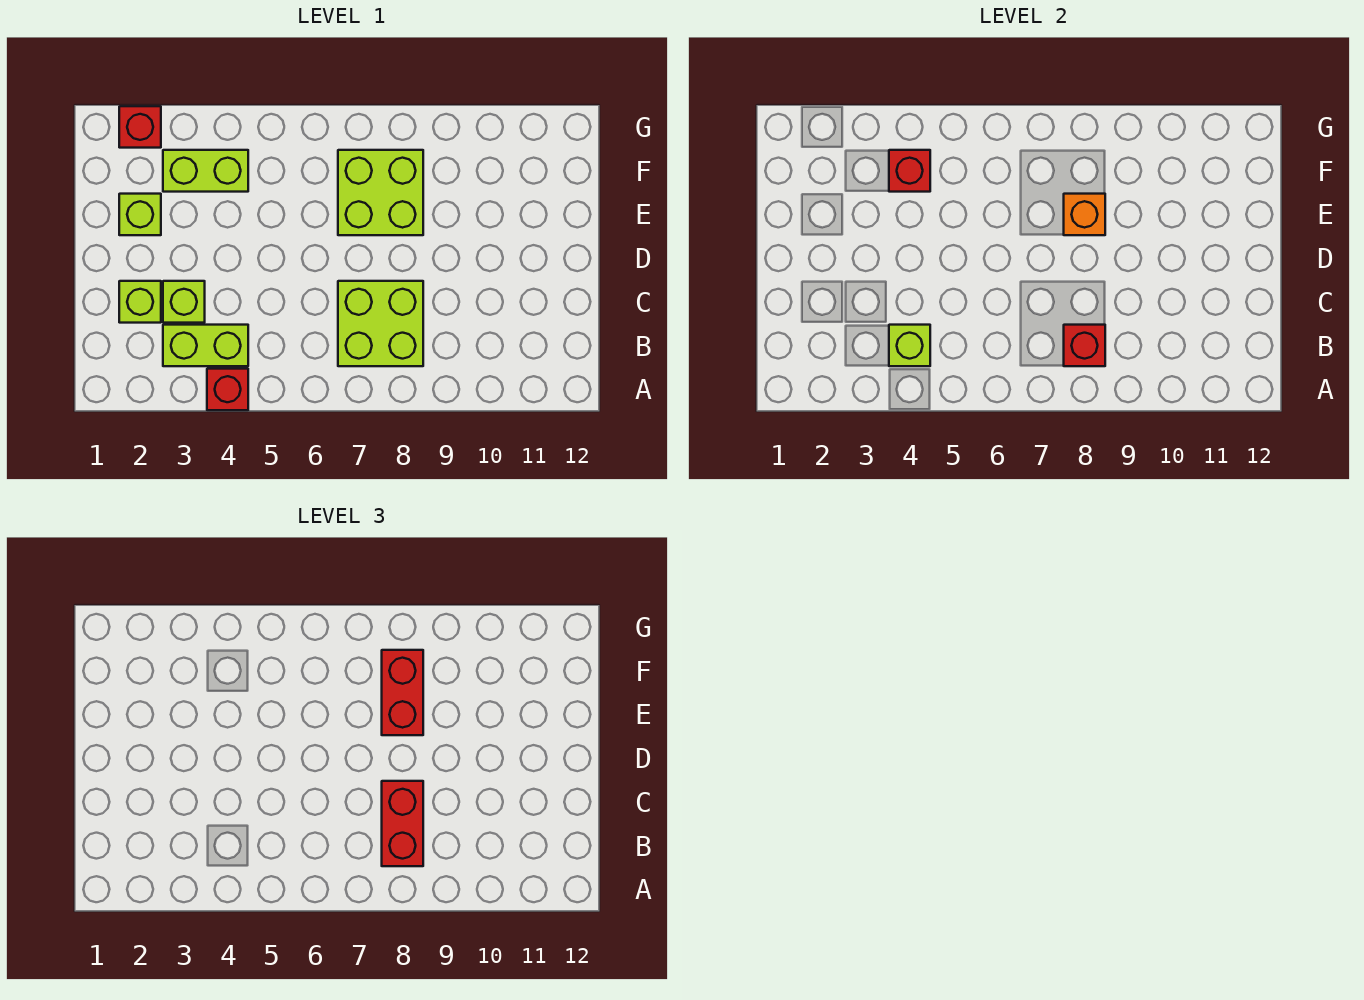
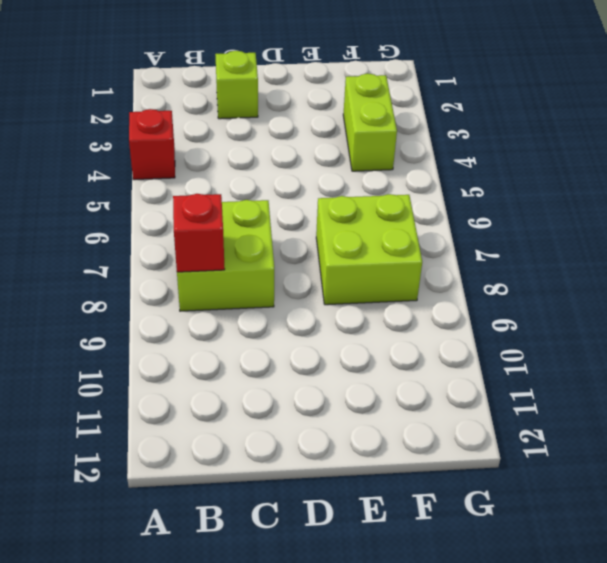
none -> lime brick B3:B4 level 1
none -> lime brick C3 level 1
none -> lime brick E2 level 1

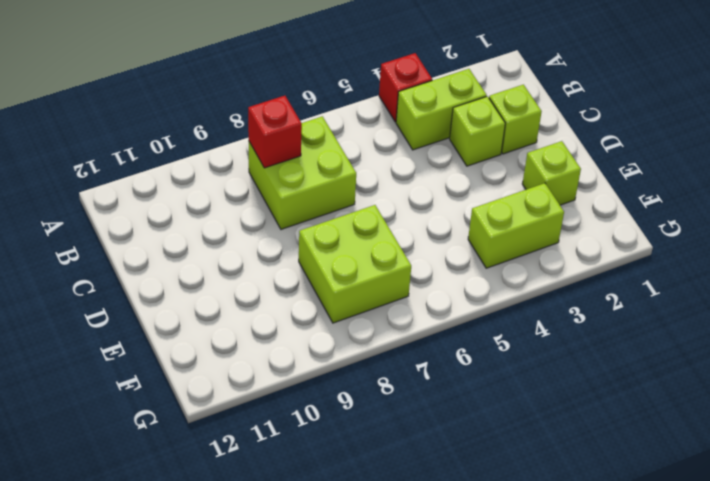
none -> red brick G2 level 1
none -> lime brick B4 level 2
none -> orange brick E8 level 2

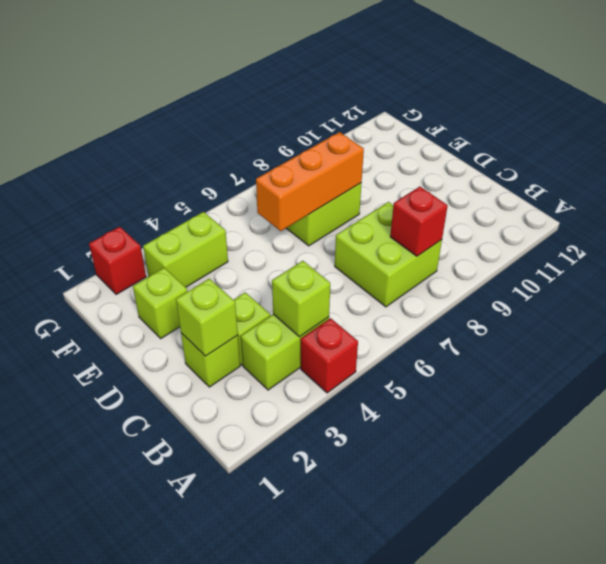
lime brick C2 level 2 -> none
orange brick E6:E8 level 2 -> orange brick E8 level 2
none -> red brick F4 level 2
none -> red brick B8:C8 level 3
none -> red brick E8:F8 level 3

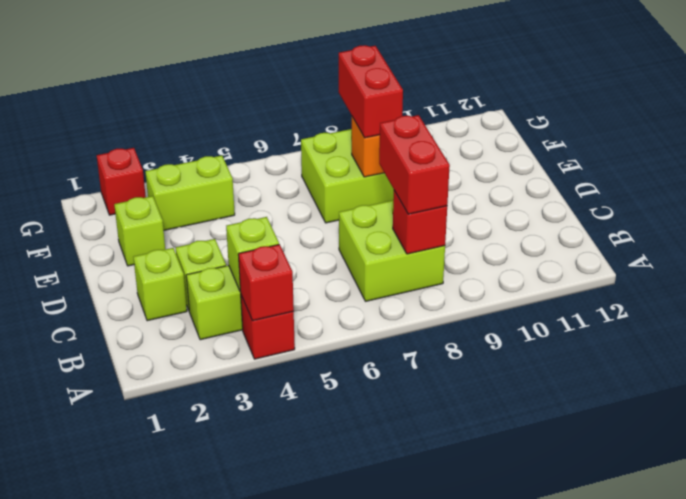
red brick A4 level 2 -> red brick F4 level 2

